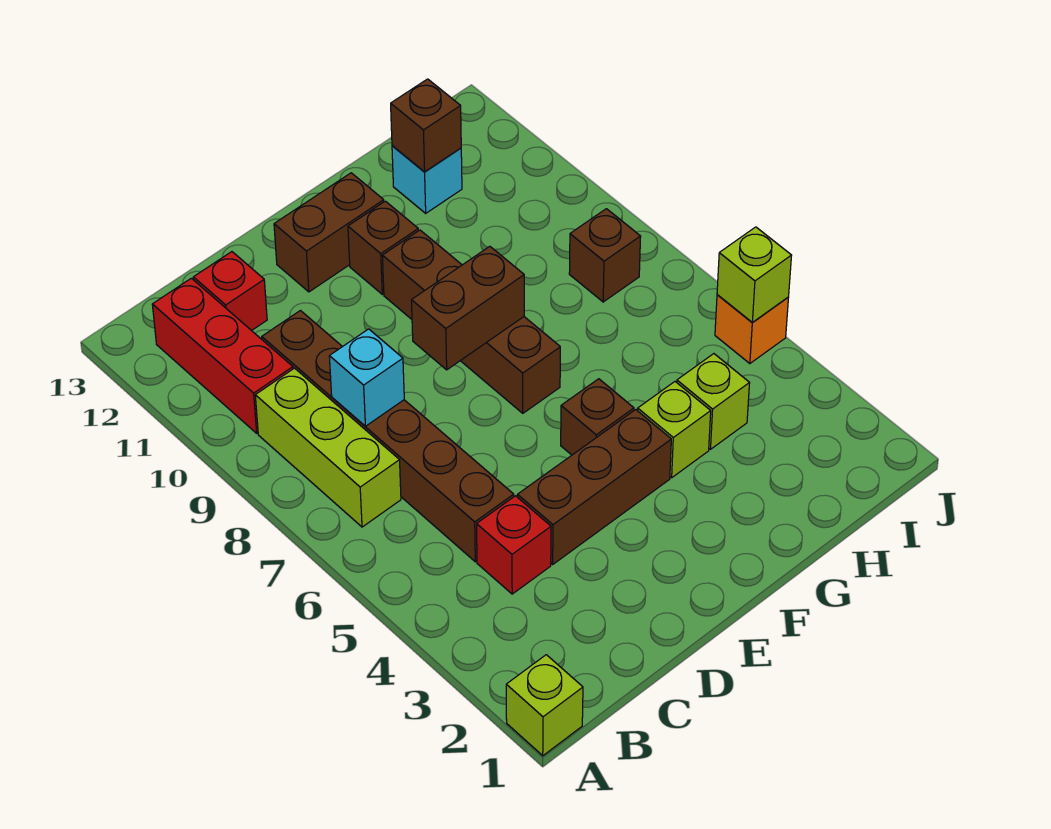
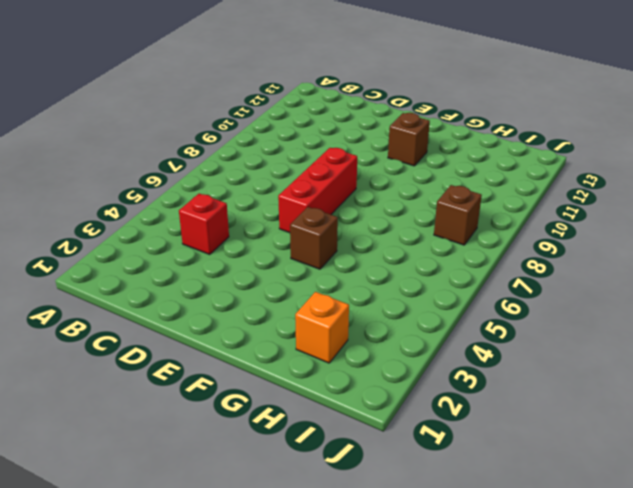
red brick E6:E8 level 1 -> red brick B10:B12 level 1
orange brick H2 level 1 -> orange brick J5 level 1
none -> lime brick A1 level 1
none -> lime brick B7:B9 level 1
none -> brown brick C5:C10 level 1

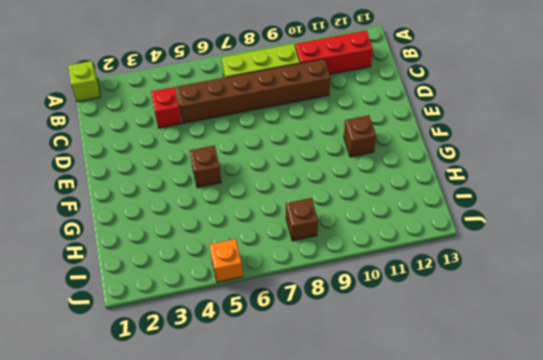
none -> red brick C12 level 1
none -> brown brick D4:F4 level 1
none -> brown brick E12:F12 level 1

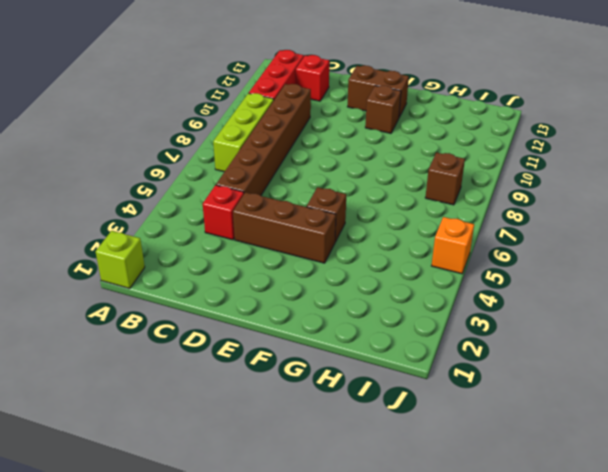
none -> brown brick F7:F10 level 1
none -> lime brick G4 level 1
none -> lime brick H4 level 1

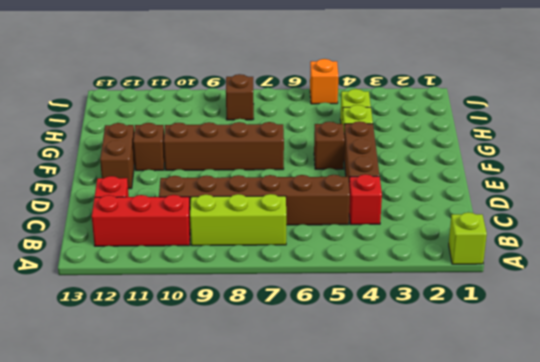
none -> cyan brick H12 level 1
none -> cyan brick C8 level 2
none -> brown brick E8:F8 level 2

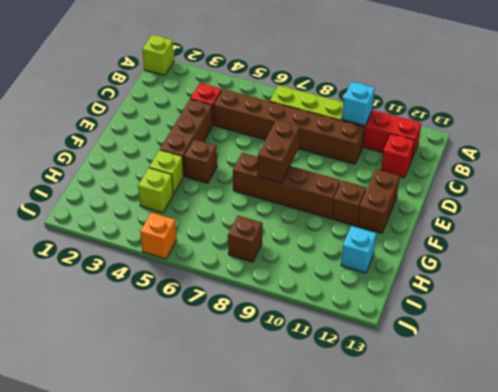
cyan brick B10 level 2 -> cyan brick C8 level 2
none -> brown brick H12 level 2
none -> lime brick J5 level 2

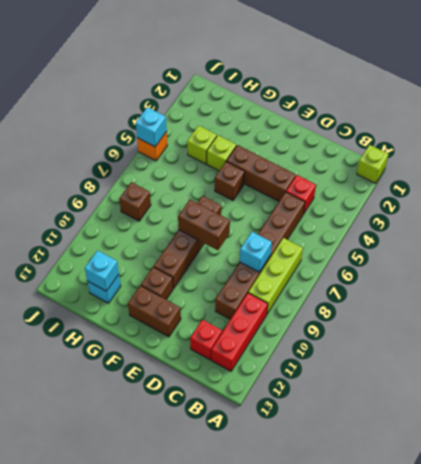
cyan brick H12 level 2 -> brown brick H12 level 2
cyan brick J5 level 2 -> lime brick J5 level 2

